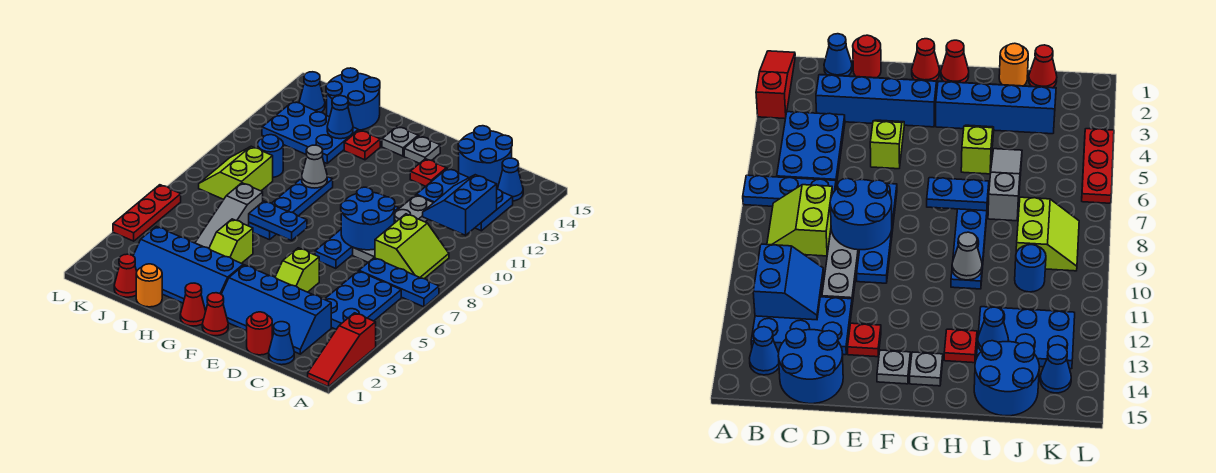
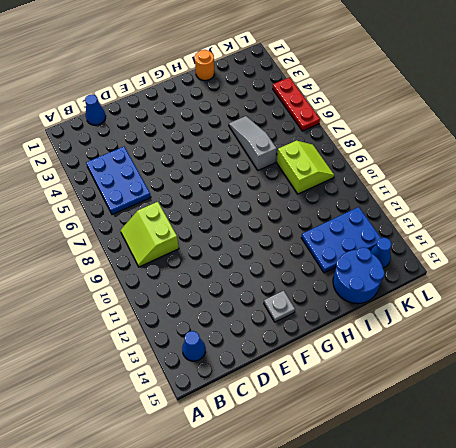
none -> red slope A1:A3 level 1 top 3
none -> blue plate A7:C7 level 1
none -> blue plate B12:D13 level 1
none -> blue slope C2:F3 level 1 top 3

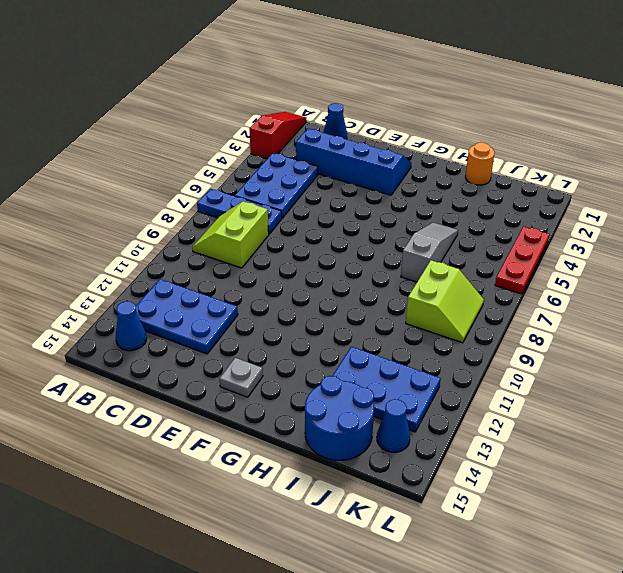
none -> blue round brick C14:D15 level 1
none -> red round brick D1 level 1
none -> grey plate D8:D11 level 1
none -> lime slope E4:E5 level 1 top 5

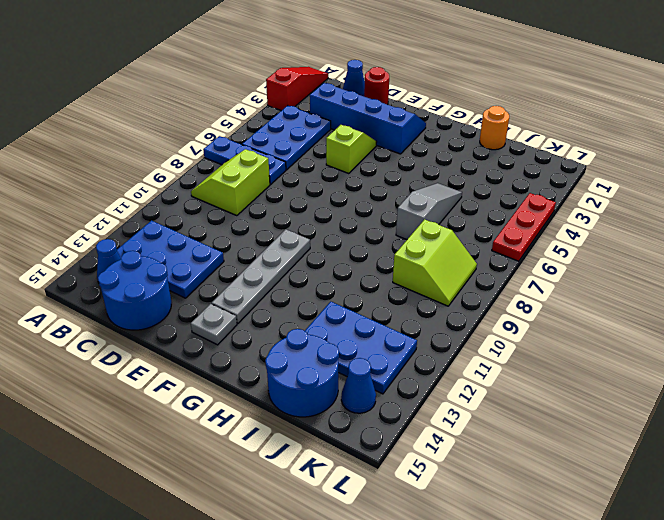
grey plate F10:F13 level 1 -> grey plate D8:D11 level 1
none -> blue plate E7:E10 level 1
none -> red plate E13 level 1
none -> red cone F1 level 1
none -> red cone G1 level 1

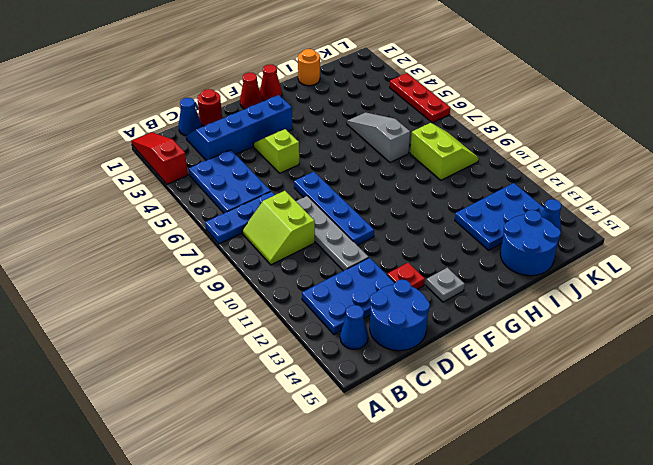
none -> blue slope G2:J3 level 1 top 3
none -> grey plate G14 level 1
none -> lime slope H4:H5 level 1 top 5
none -> blue plate H7:H10 level 1

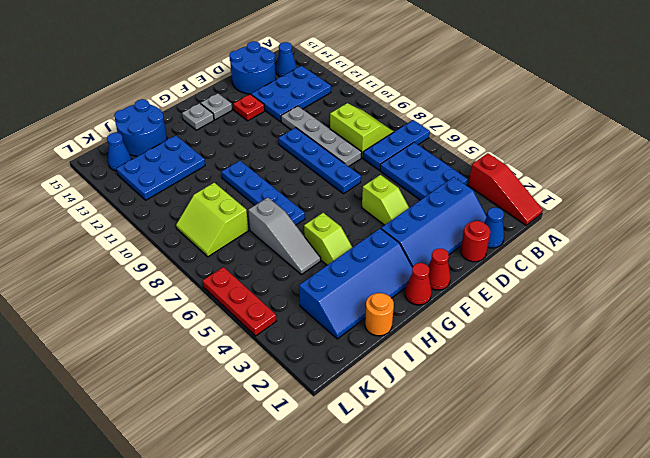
none -> red plate H13 level 1
none -> red cone J1 level 1
none -> blue round brick J10 level 1
none -> blue slope B11:C12 level 2 top B

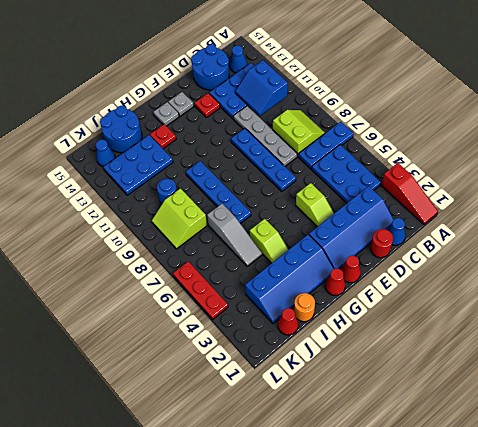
none -> blue round brick D8:E9 level 2
none -> blue plate G7:H7 level 2
none -> grey cone H10 level 2
none -> blue cone I13 level 2

